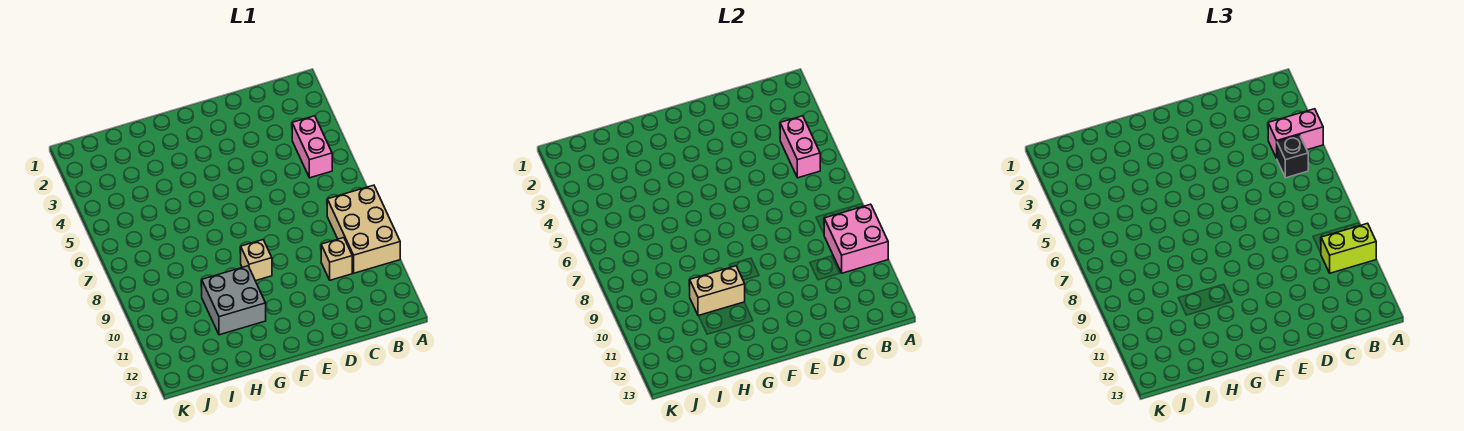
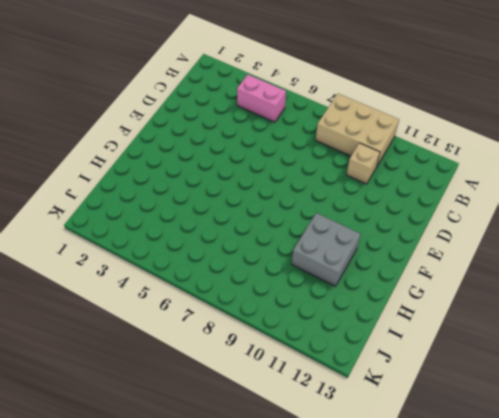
none -> tan brick F9 level 1
none -> pink brick A9:B10 level 2

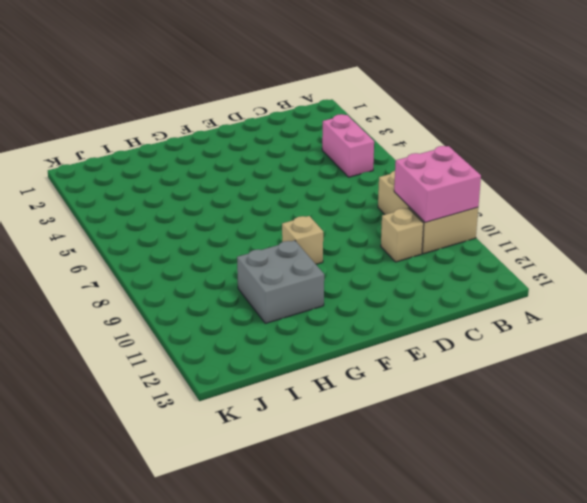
none -> pink brick B4:B5 level 2
none -> tan brick G10:H10 level 2

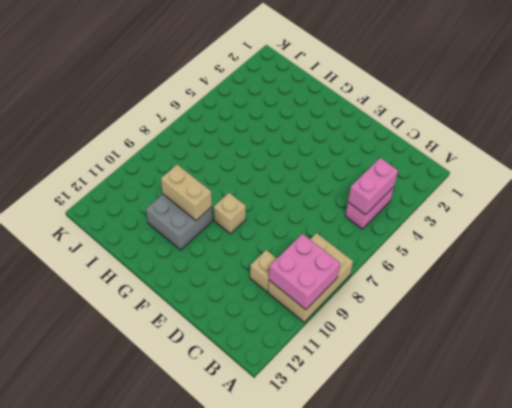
none -> pink brick A4:B4 level 3
none -> lime brick A10:B10 level 3

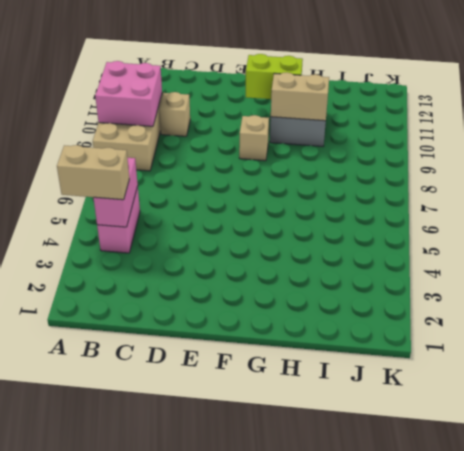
tan brick A4:B4 level 3 -> pink brick A4:B4 level 3
lime brick F11:G11 level 2 -> lime brick A10:B10 level 3
none -> black brick B5 level 3

